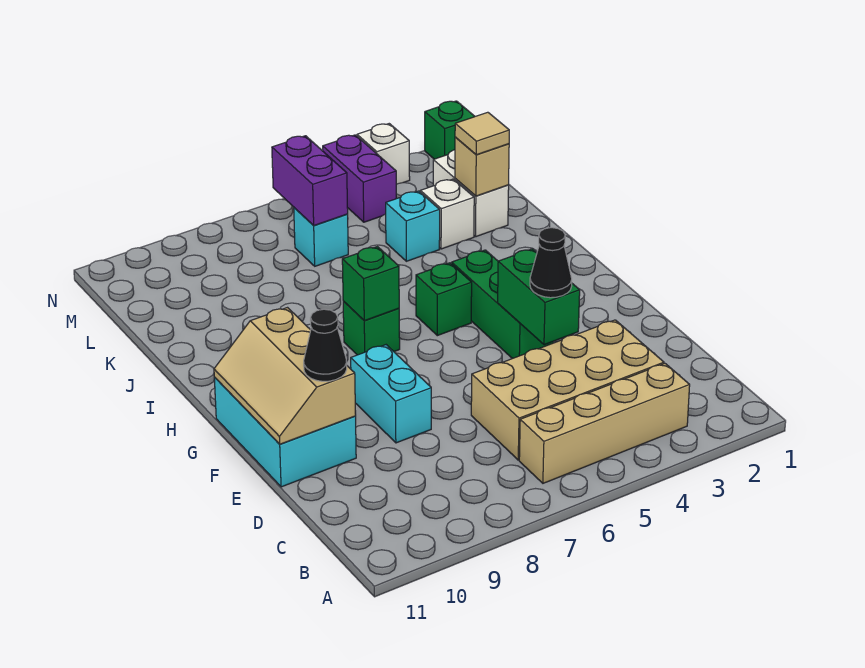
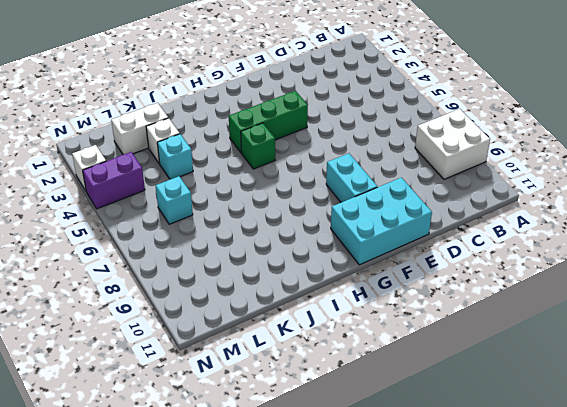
white brick A8:B9 level 1 -> none
cyan brick F8:F9 level 1 -> cyan brick E8:F8 level 1
none -> tan brick B3:B6 level 1
none -> tan brick C3:D6 level 1
none -> green brick H7 level 1

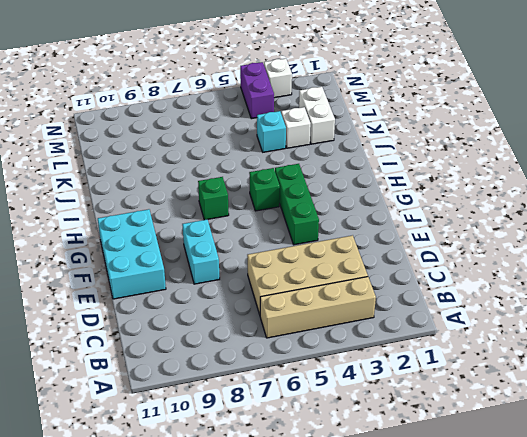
none -> cyan brick L6 level 1
none -> green brick N1 level 1
none -> green brick E4:F4 level 2

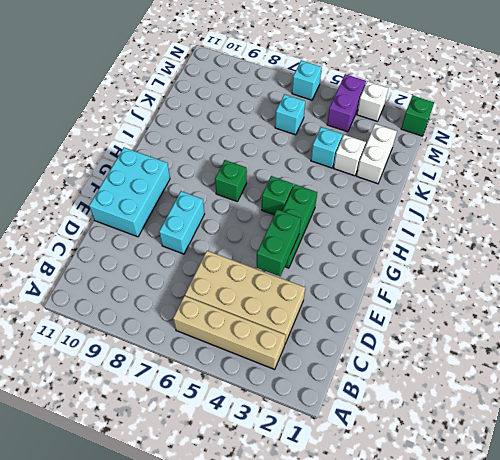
cyan brick N6 level 1 -> none
none -> tan slope E10:G11 level 2 top 10
none -> green brick H7 level 2
none -> tan brick K2 level 2

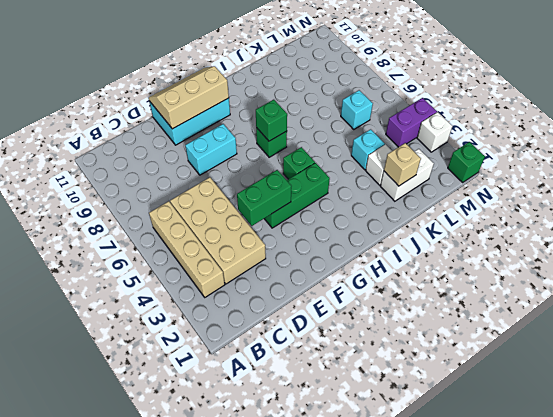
none -> purple brick L6:M6 level 2
none -> black cone E4 level 3
none -> black cone E10 level 3

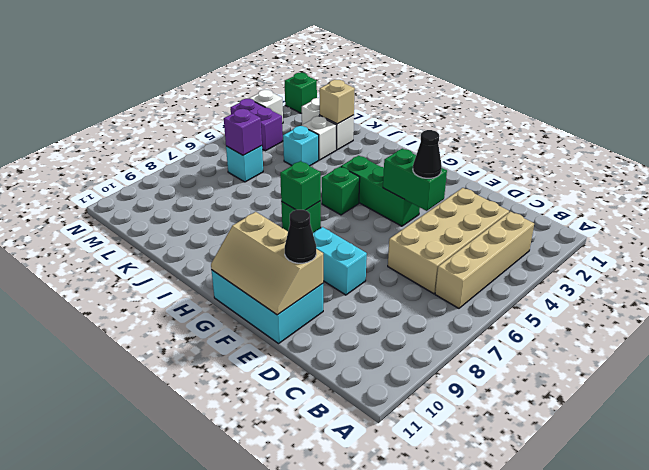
purple brick L6 level 2 -> purple brick L6:M6 level 2
none -> tan tile K2 level 3

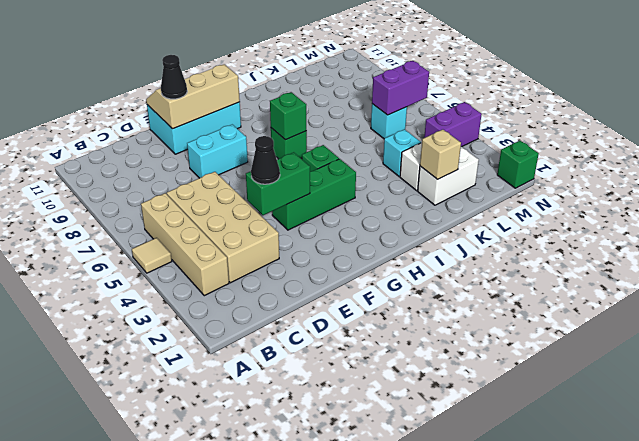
tan tile A5 level 1 -> tan tile K2 level 3
none -> white brick N3 level 1

